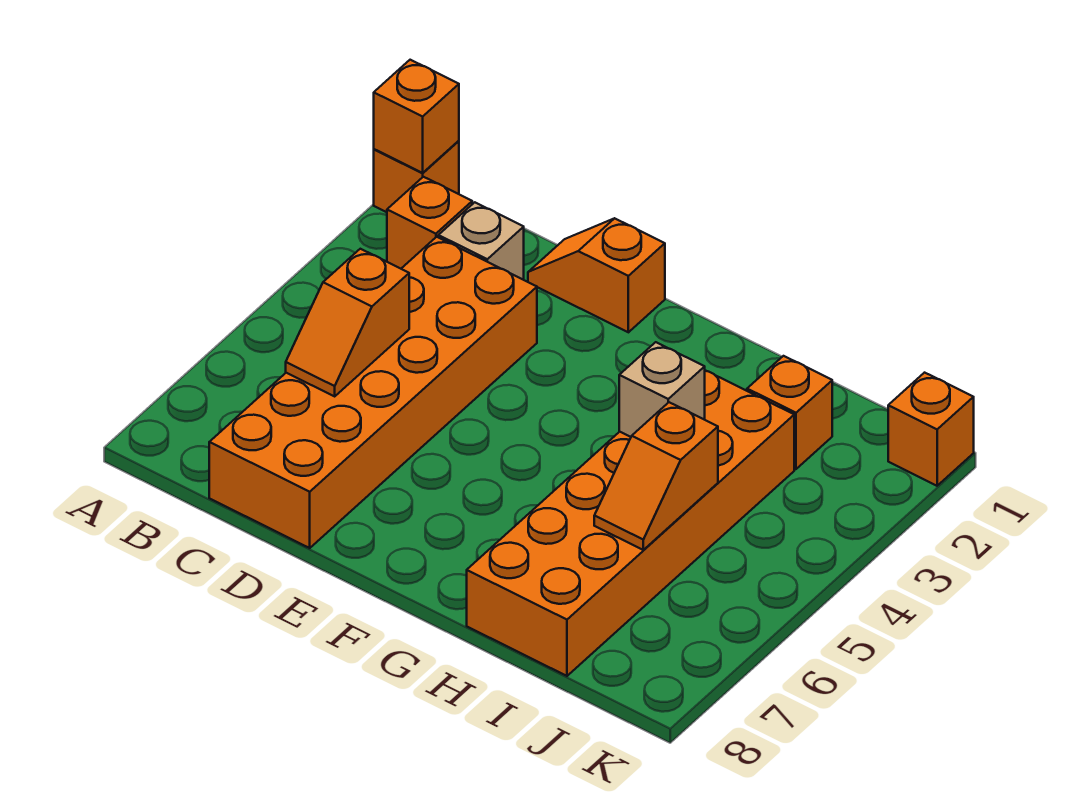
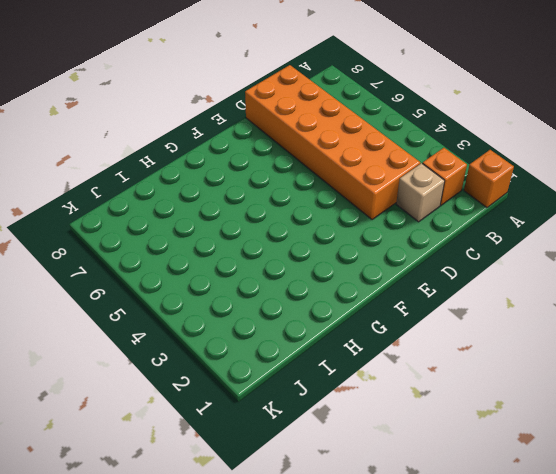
none -> orange slope D1:E1 level 1 top E
none -> orange brick H3:I8 level 1
none -> orange brick I2 level 1

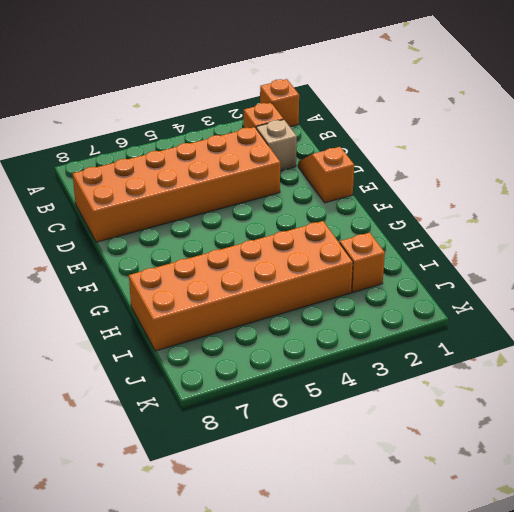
none -> orange brick K1 level 1
none -> orange brick A1 level 2
none -> orange slope C5:C6 level 2 top 5

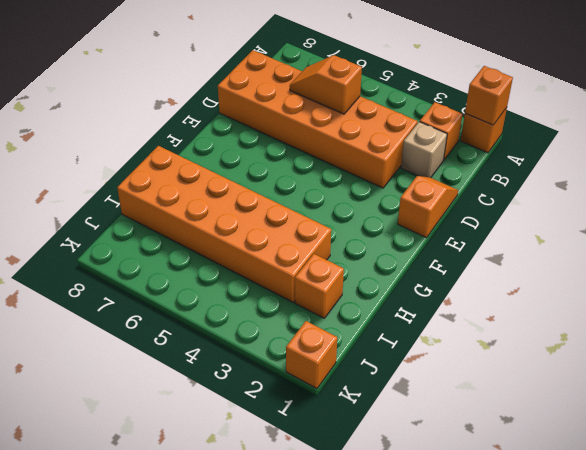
none -> tan brick H4 level 2
none -> orange slope I5:I6 level 2 top 5

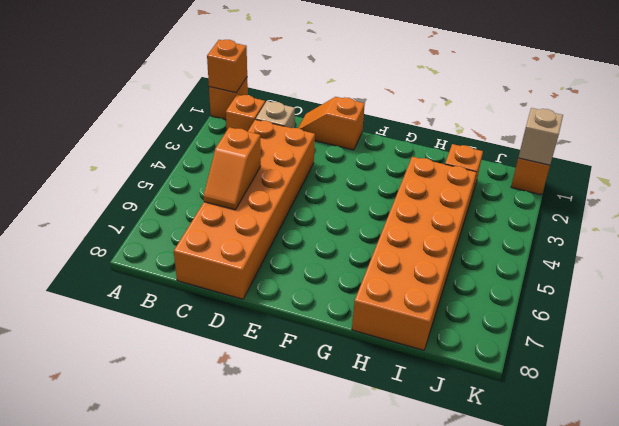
tan brick K1 level 2 -> tan brick H4 level 2
none -> orange slope I5:I6 level 2 top 5

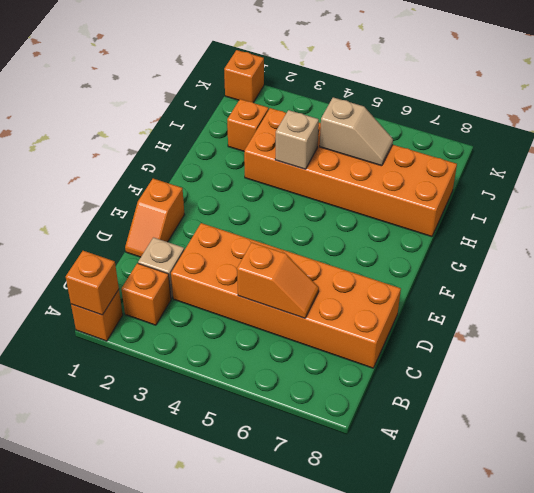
tan slope I5:I6 level 2 top 5 -> orange slope I5:I6 level 2 top 5

